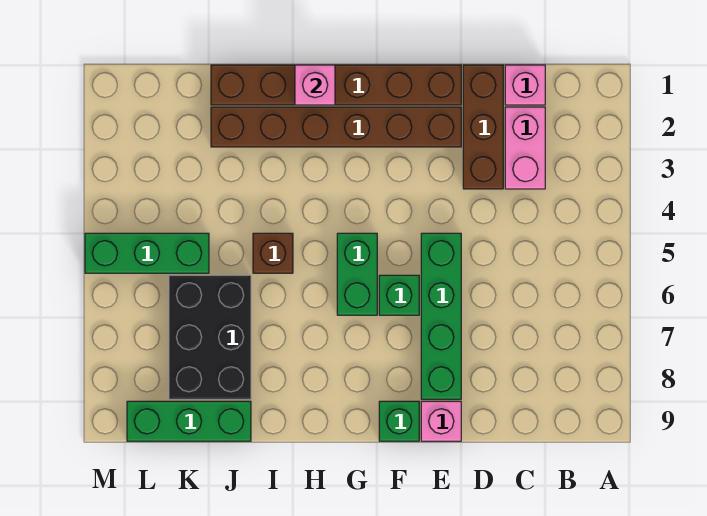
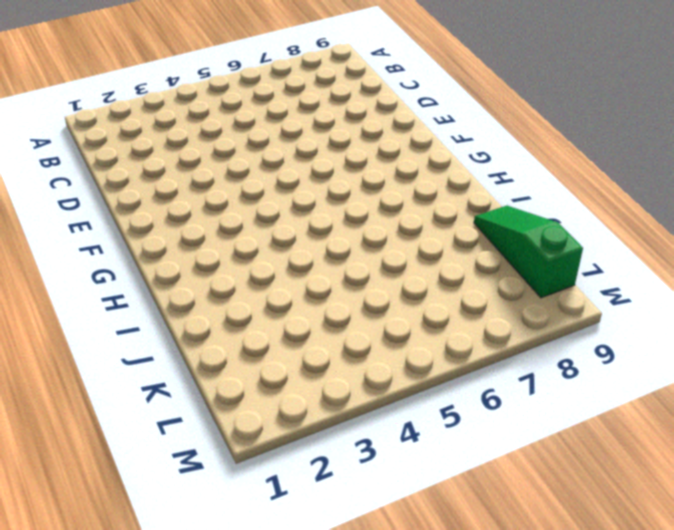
green slope J9:L9 level 1 top L -> green brick J9:L9 level 1
none -> pink brick C1 level 1
none -> pink brick C2:C3 level 1
none -> brown brick D1:D3 level 1

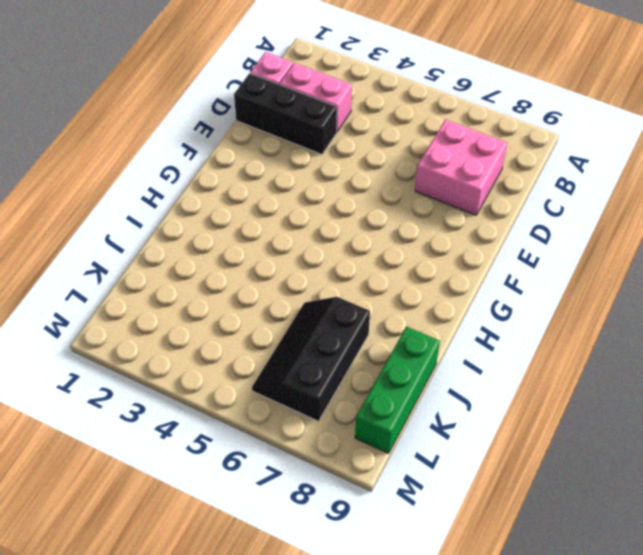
pink brick C7:D8 level 1 -> none
black brick D1:D3 level 1 -> brown brick D1:D3 level 1
black slope J6:L7 level 1 top 7 -> black brick J6:K8 level 1
none -> brown brick E1:J1 level 1
none -> brown brick E2:J2 level 1
none -> green brick E5:E8 level 1

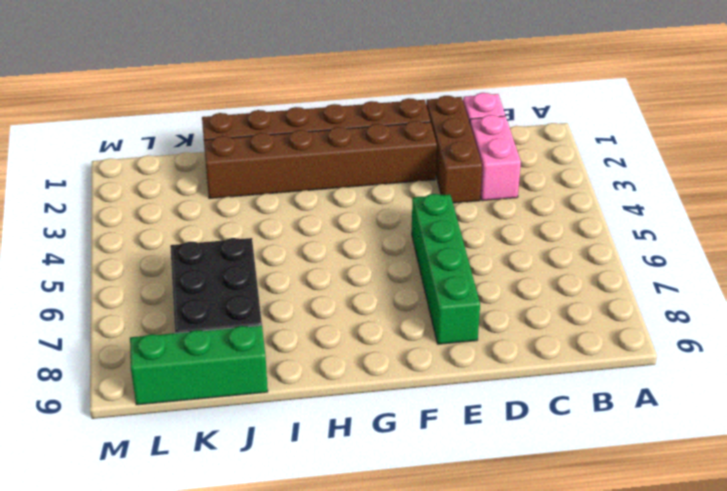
none -> pink brick E9 level 1
none -> green brick F6 level 1
none -> green brick F9 level 1

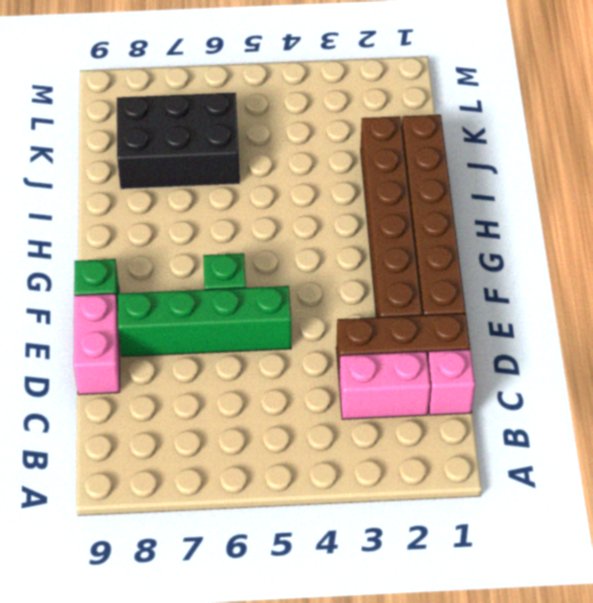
pink brick D9:E9 level 1 -> pink brick E9 level 1
none -> green brick G5:G6 level 1
none -> brown brick I5 level 1
none -> green brick J9:L9 level 1

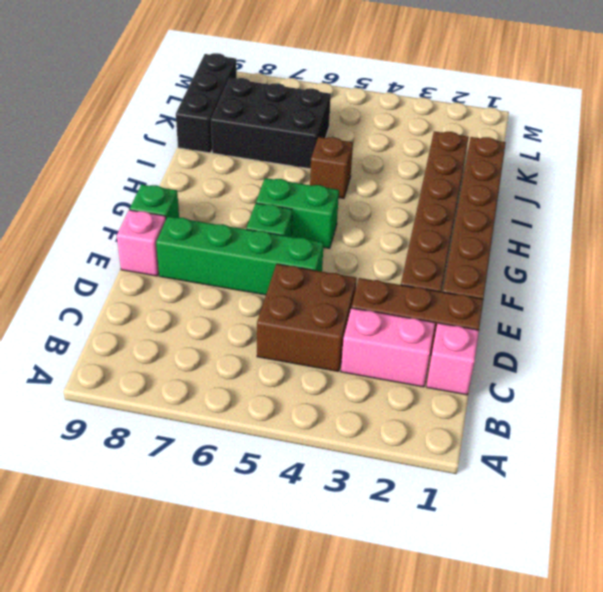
brown brick C4:D5 level 1 -> none
black brick J9:L9 level 1 -> green brick J9:L9 level 1
none -> green brick K5:M5 level 1
none -> pink brick H1 level 2

